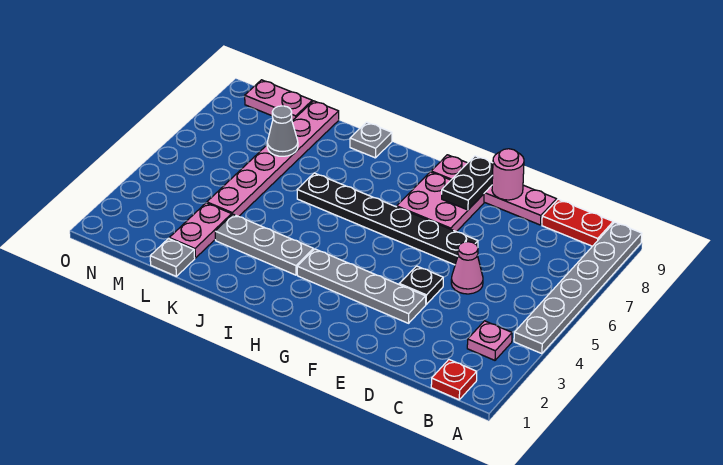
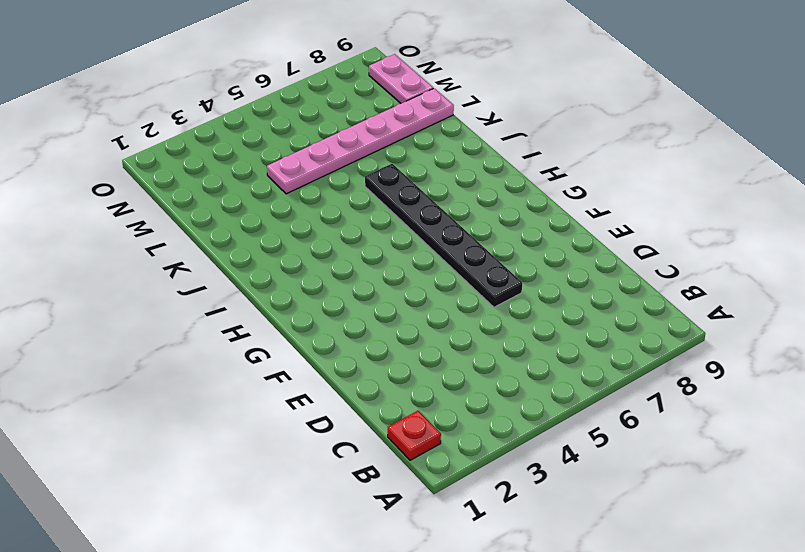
none -> grey plate A4:A9 level 1
none -> pink plate B3 level 1
none -> red plate B9:C9 level 1

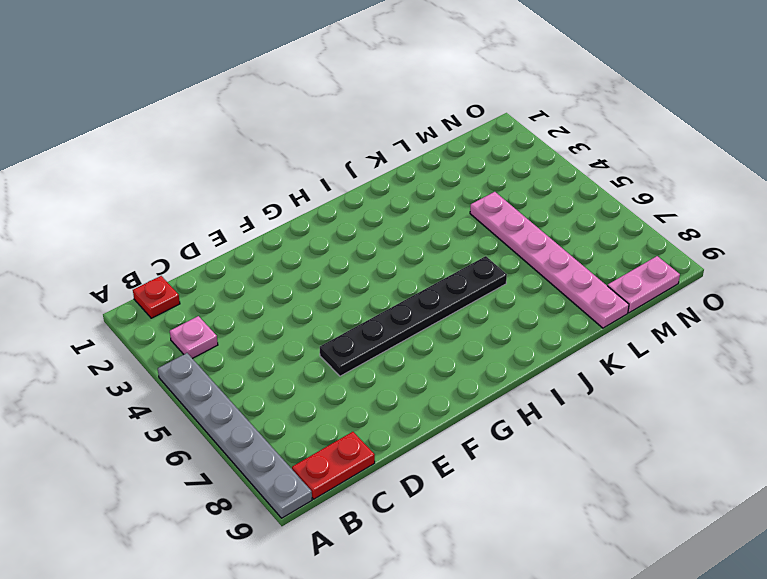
none -> pink cone D5 level 1
none -> pink plate D9:G9 level 1
none -> grey plate E3:H3 level 1

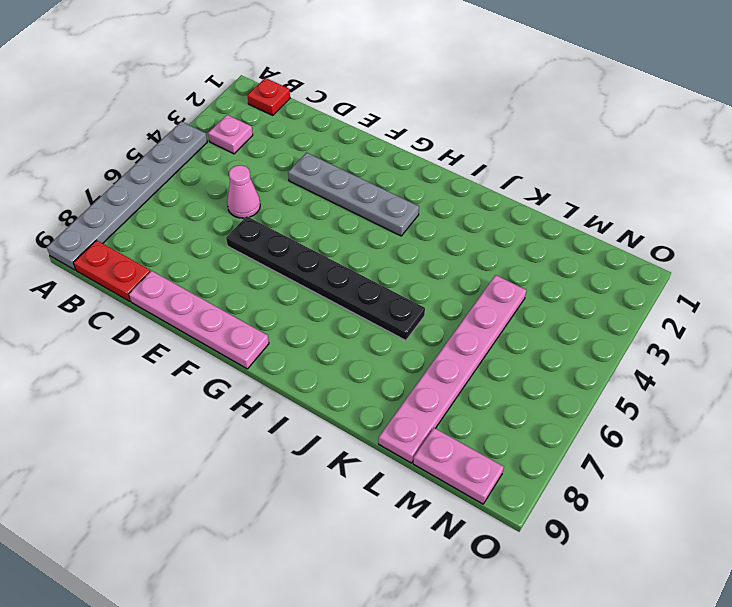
none -> black plate E4 level 1
none -> pink plate F7:G8 level 1
none -> grey plate I3:K3 level 1

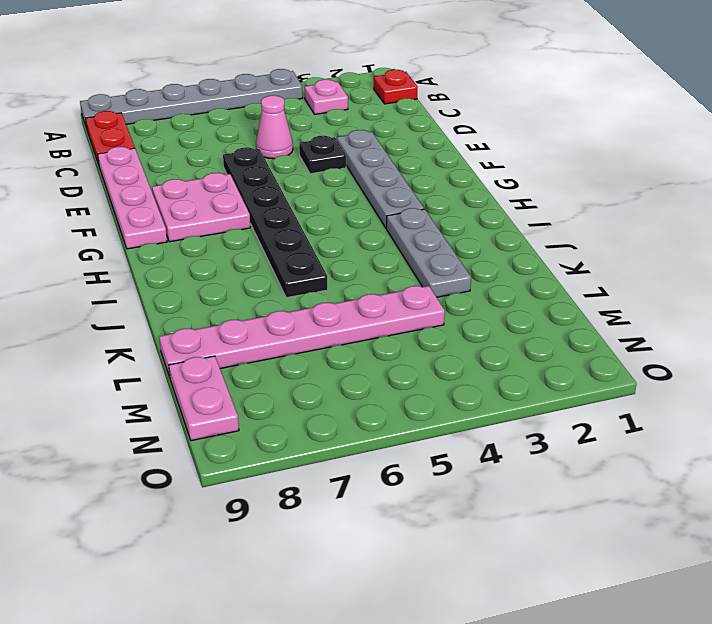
none -> grey plate J9 level 1
none -> grey plate L1 level 1
none -> pink plate L2:L3 level 1

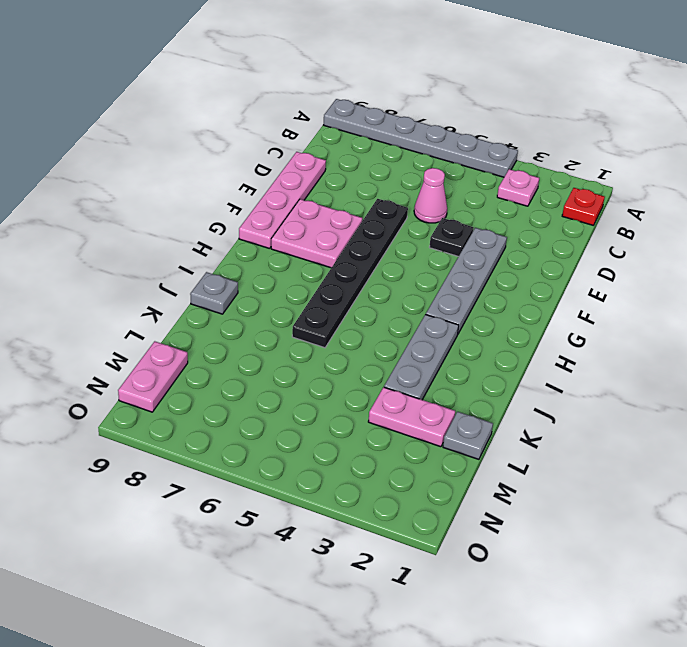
none -> red plate B9:C9 level 1
none -> pink plate L4:L9 level 1
none -> pink round brick E9 level 2

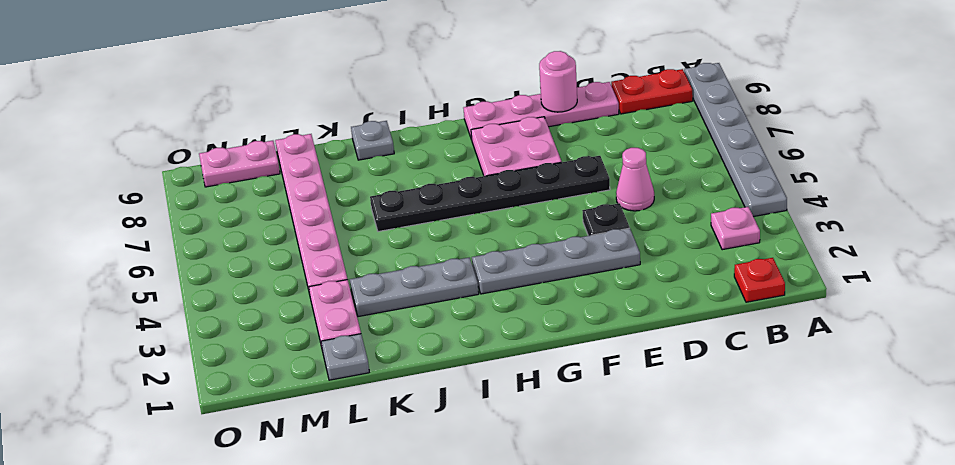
none -> black plate F8:F9 level 2
none -> grey cone L7 level 2

